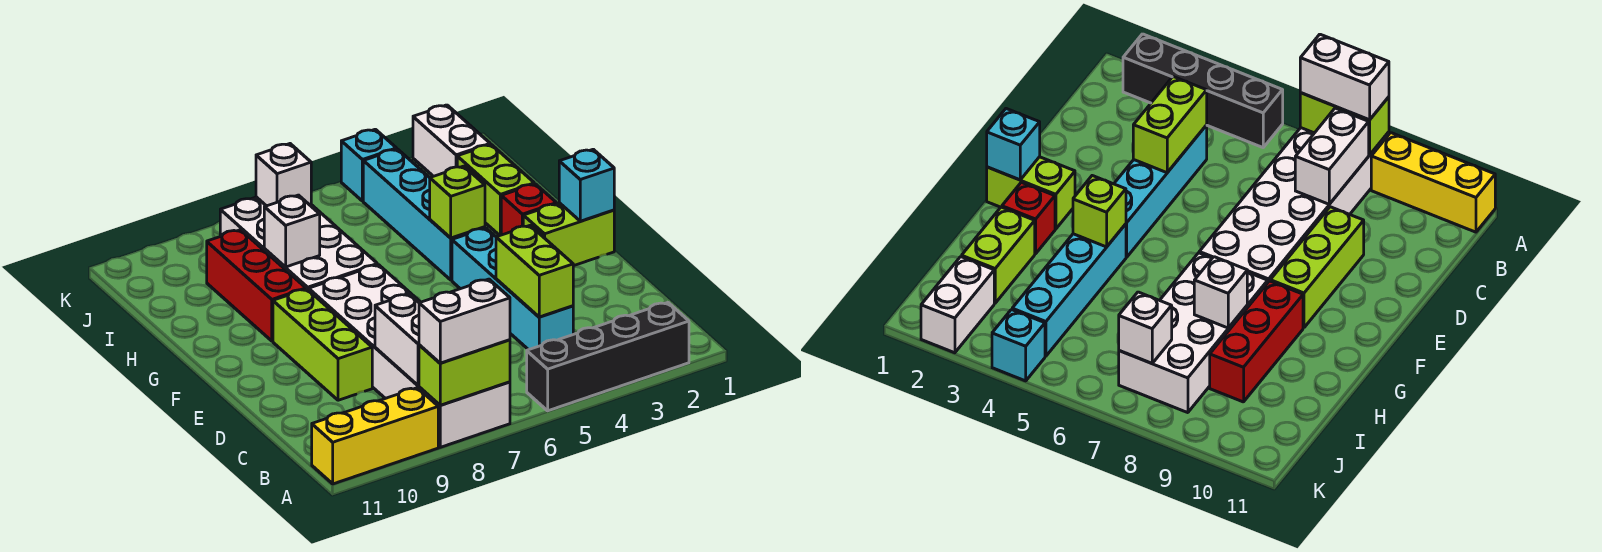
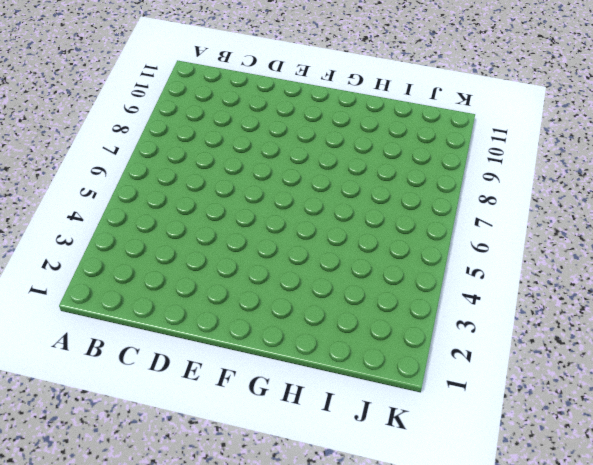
none -> black brick A2:A5 level 1
none -> white brick A7:F8 level 1
none -> yellow brick A9:A11 level 1

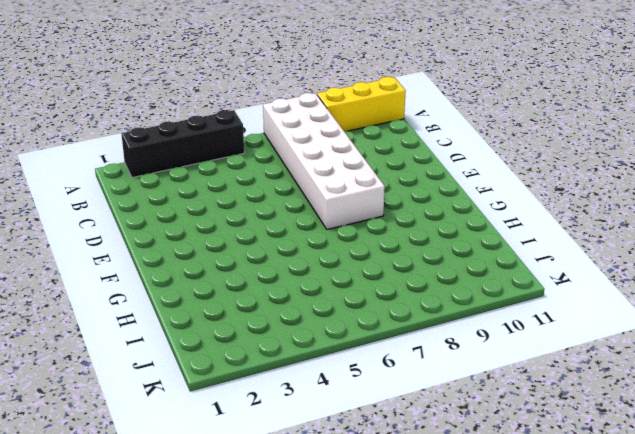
none -> cyan brick C4:F4 level 1
none -> lime brick D9:F9 level 1
none -> lime brick F1:F2 level 1

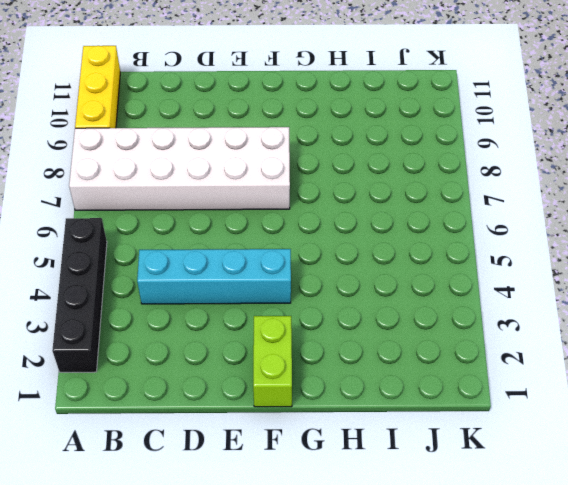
none -> lime brick D9:F9 level 1
none -> red brick G2 level 1
none -> cyan brick G4:J4 level 1

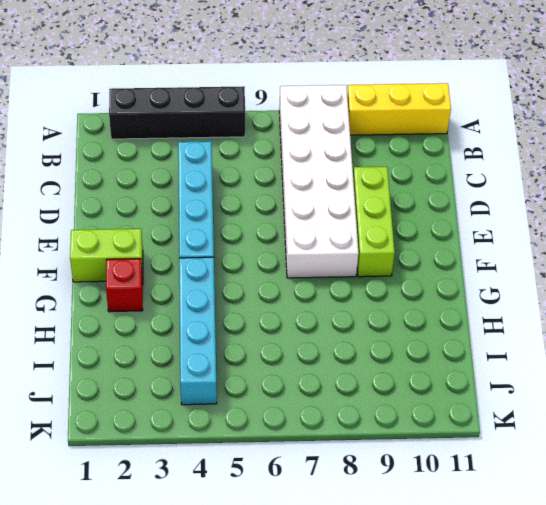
none -> white brick G7:J8 level 1
none -> red brick G9:I9 level 1
none -> lime brick H2:I2 level 1

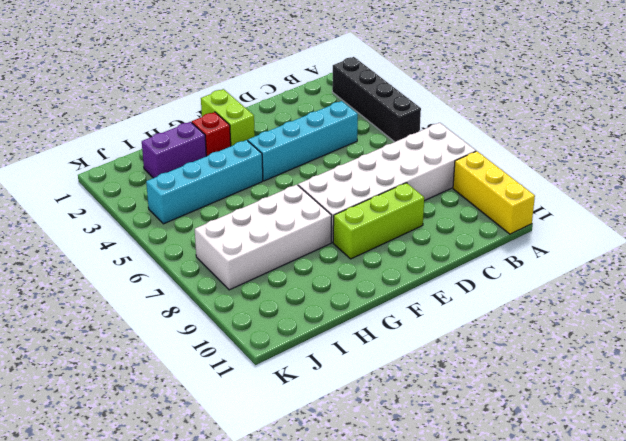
purple brick H2:I2 level 1 -> lime brick H2:I2 level 1
none -> red brick G9:I9 level 1
none -> white brick J2:K2 level 1
none -> cyan brick K4 level 1

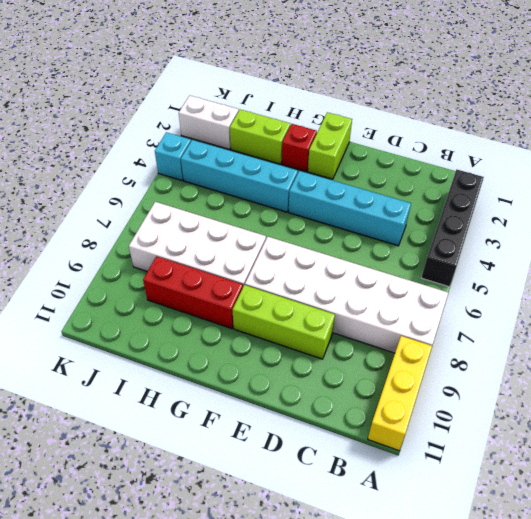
none -> lime brick A7:A8 level 2
none -> white brick B8:C8 level 2
none -> lime brick C4:D4 level 2

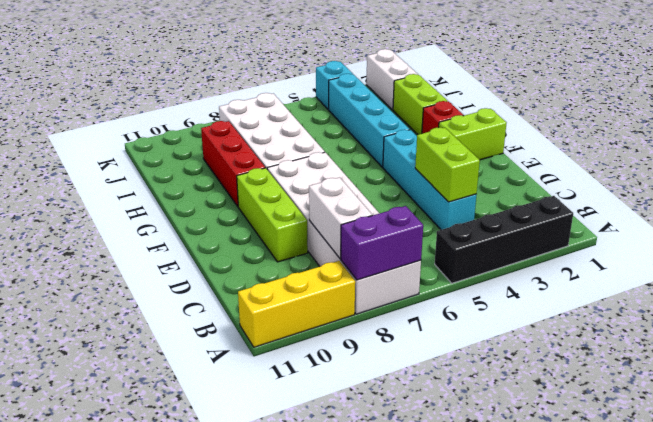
purple brick A7:A8 level 2 -> lime brick A7:A8 level 2
none -> cyan brick F1 level 2
none -> lime brick G4 level 2
none -> white brick H8 level 2

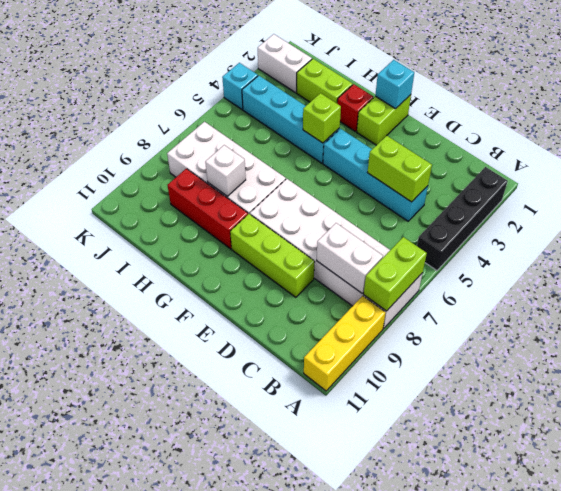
none -> white brick J7 level 2
none -> white brick A7:A8 level 3

